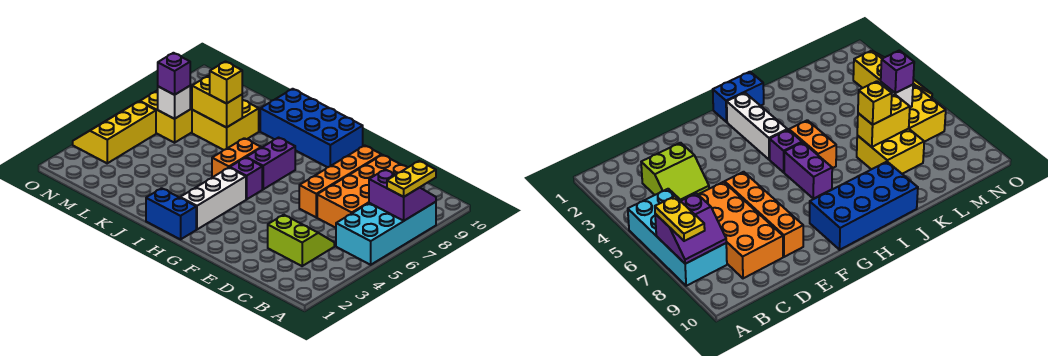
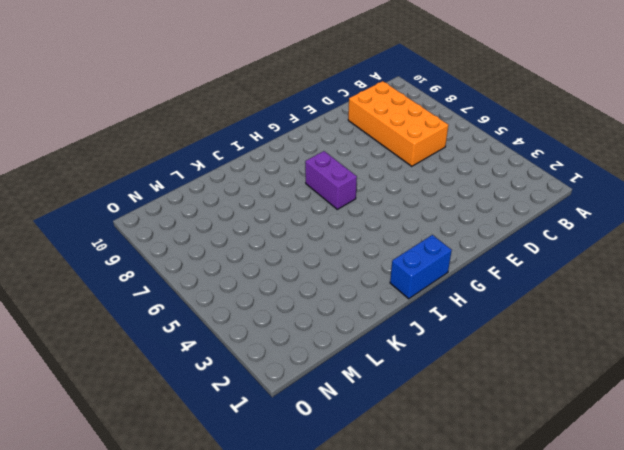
none -> cyan brick A5:B8 level 1
none -> lime slope C3:D4 level 1 top 3
none -> orange brick E6:E9 level 1

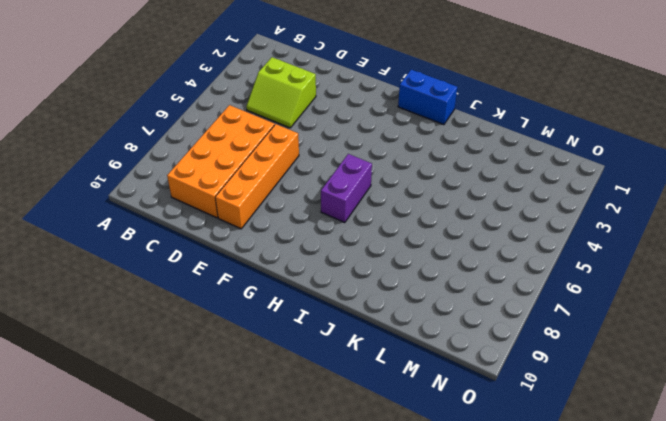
none -> cyan brick A5:B8 level 1
none -> blue brick G9:J10 level 1
none -> white brick H2:H4 level 1

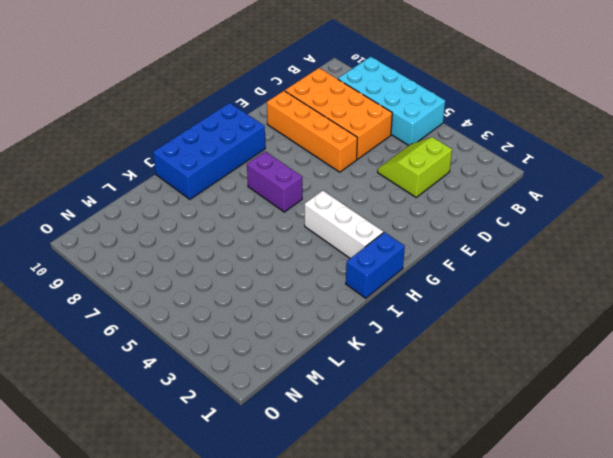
none -> purple brick H5 level 1
none -> orange brick I5:I6 level 1
none -> yellow brick K7:L8 level 1

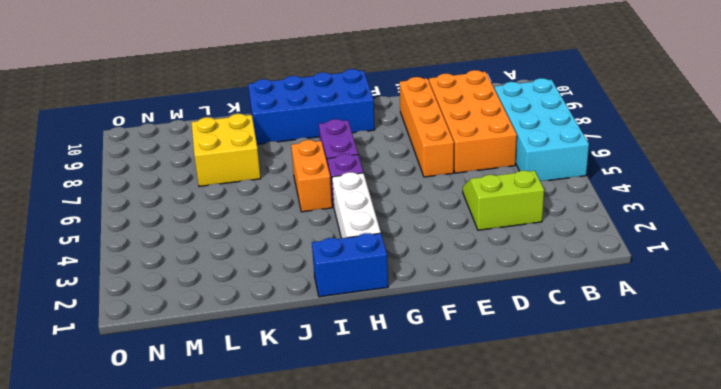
none -> yellow brick M6:N7 level 1
none -> yellow slope N3:O5 level 1 top N
none -> purple slope A7:B8 level 2 top 7

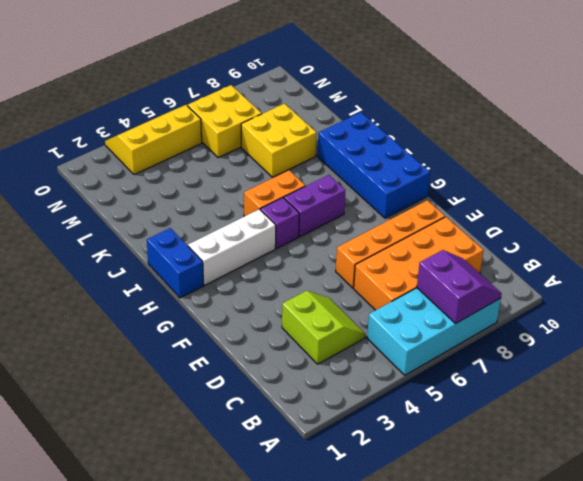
none -> yellow brick K7:L7 level 2
none -> white brick M6 level 2
none -> yellow plate A7:A8 level 3

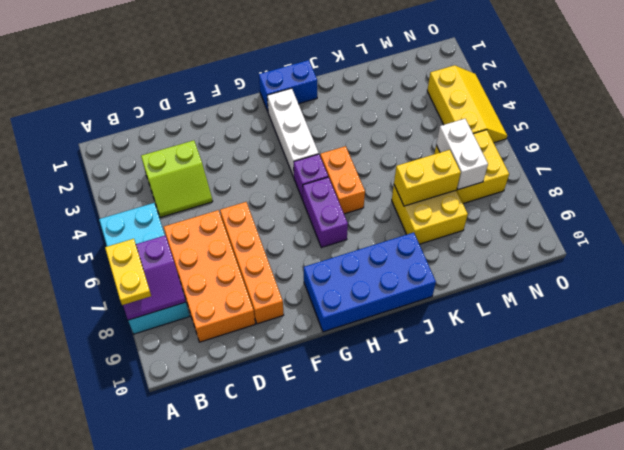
white brick M6:M7 level 2 -> white brick M6 level 2
none -> yellow brick K7 level 3
none -> purple brick M6 level 3

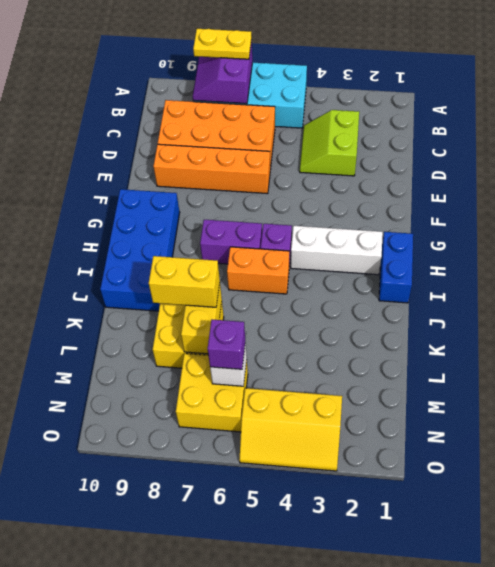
yellow brick K7:K8 level 3 -> yellow brick K7 level 3

